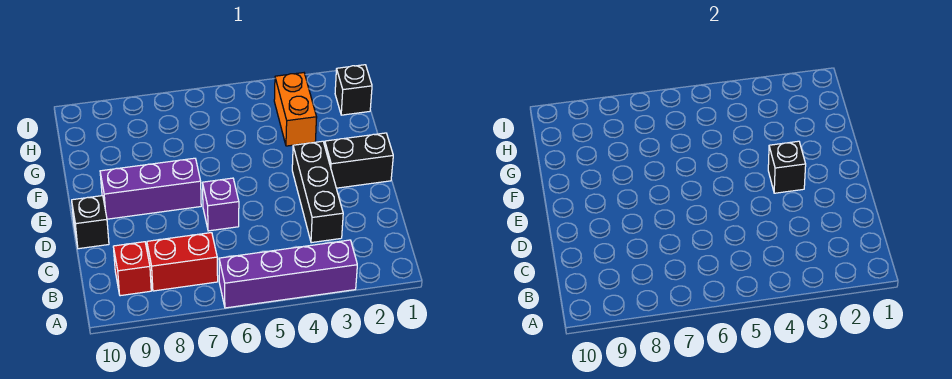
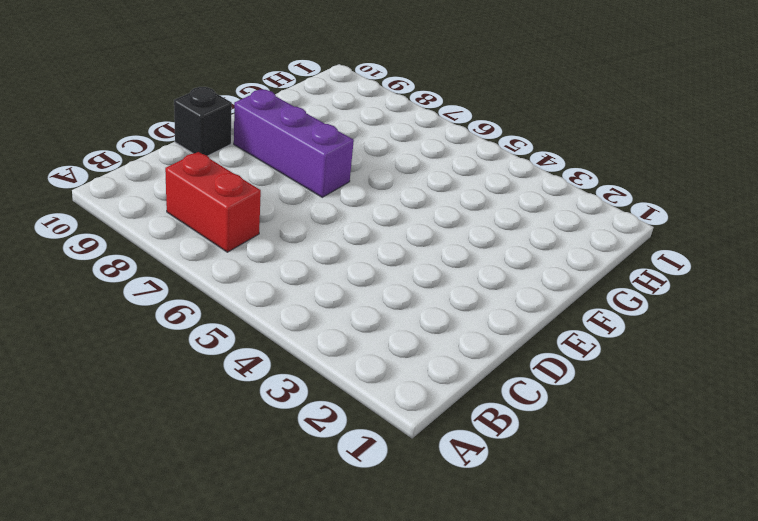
none -> purple brick A3:A6 level 1
none -> red brick B9 level 1

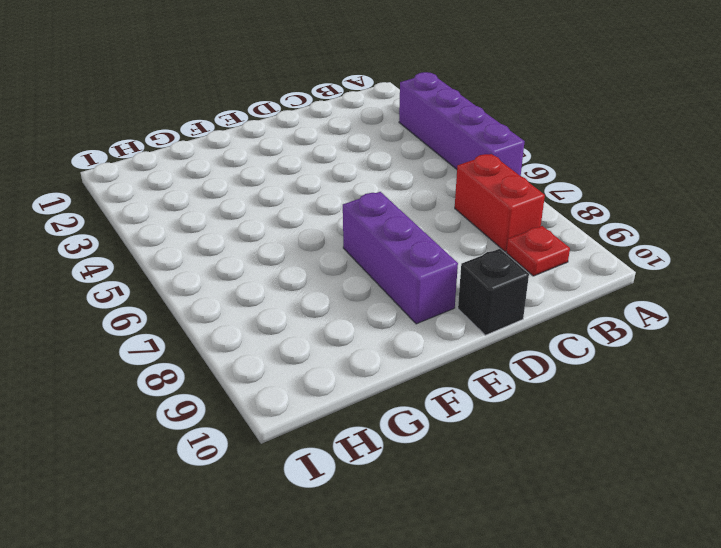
red plate B9 level 1 -> red brick B9 level 1
none -> black brick C3:E3 level 1
none -> purple brick D6 level 1

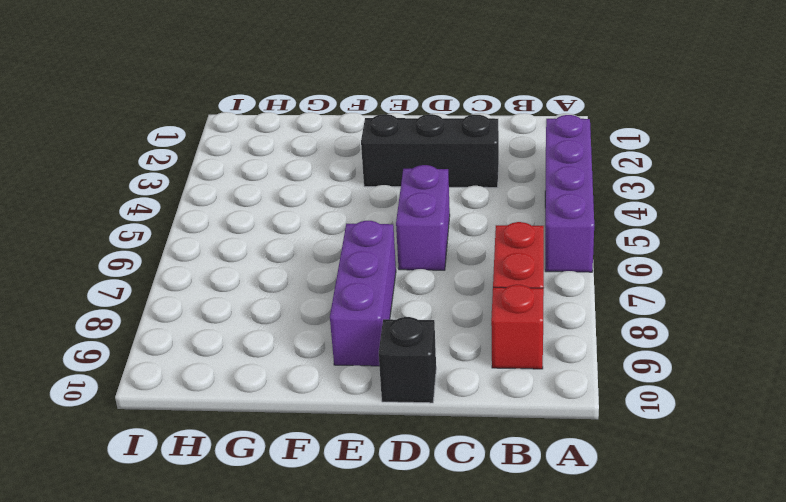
purple brick D5:D6 level 1 -> purple brick D6 level 1
none -> black brick E1:E2 level 1
none -> orange brick G3:H3 level 1

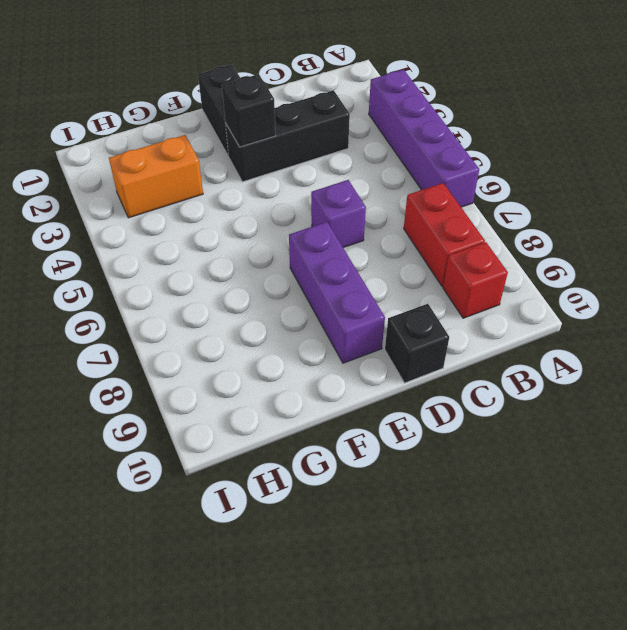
none -> black brick H1 level 1

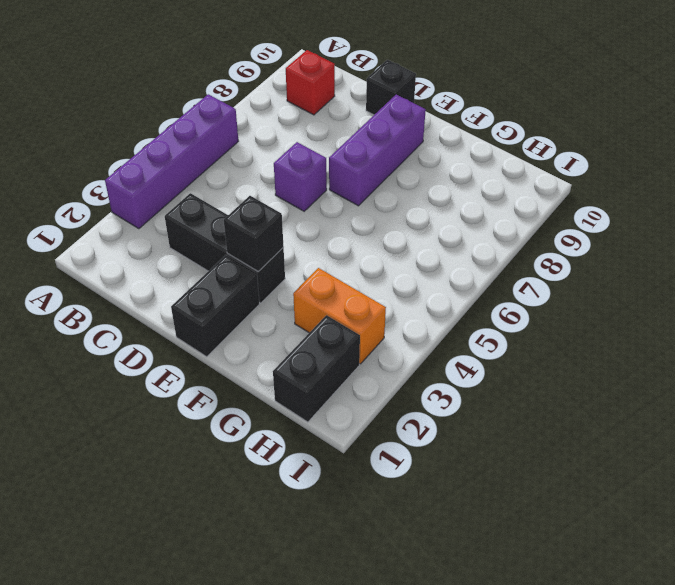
black brick H1:H2 level 1 -> black brick H1 level 1
none -> red brick B7:B8 level 1

